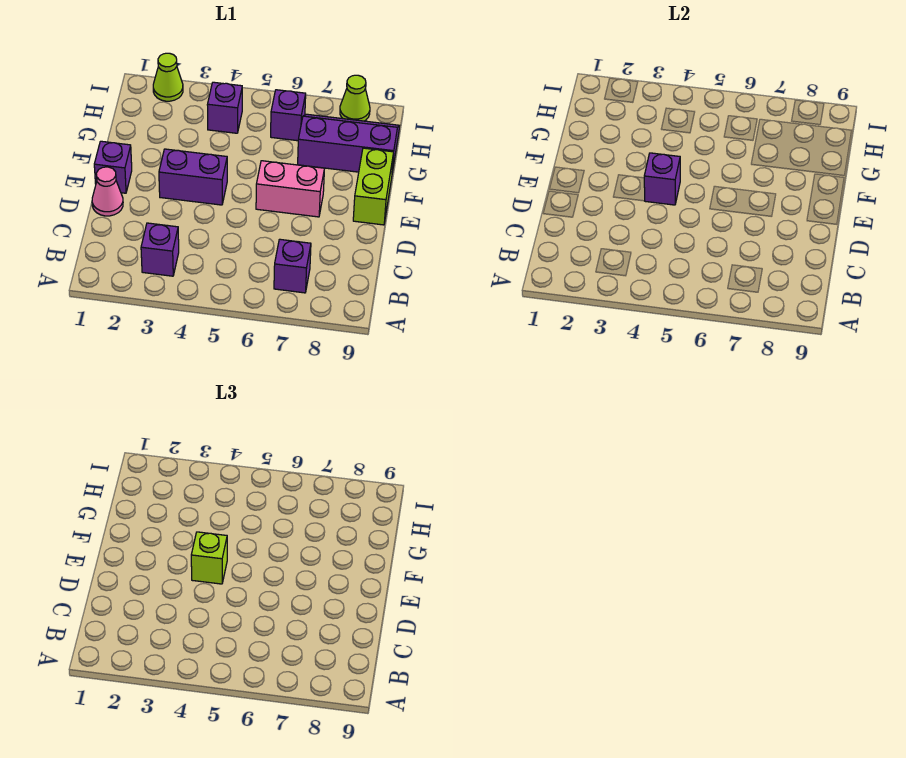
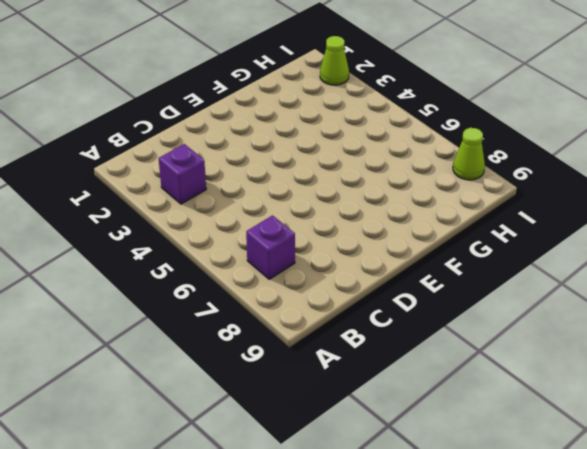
none -> pink cone D1 level 1
none -> purple brick E1 level 1
none -> purple brick E3:E4 level 1

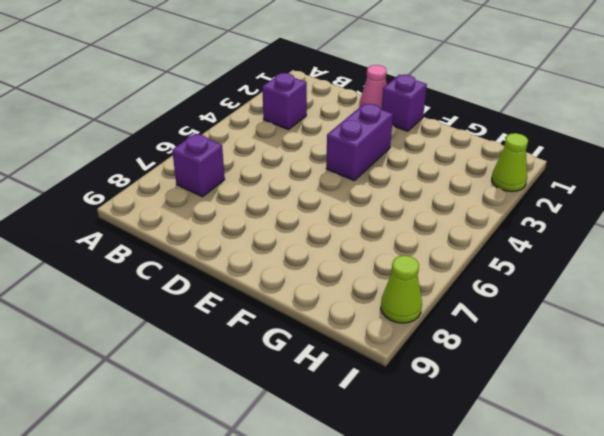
none -> pink brick E6:E7 level 1
none -> lime brick E9:F9 level 1
none -> purple slope G7:H9 level 1 top G

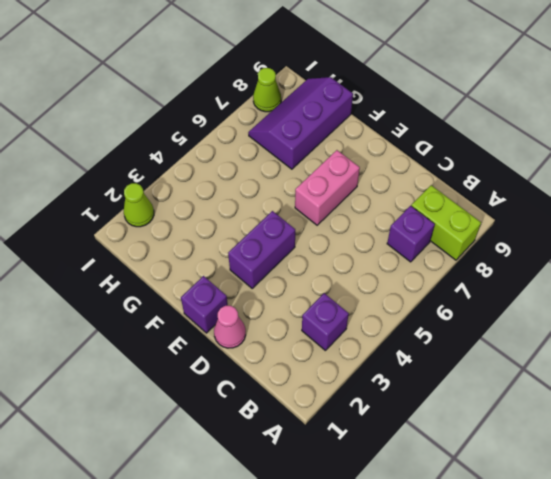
lime brick A8:B8 level 1 -> lime brick E9:F9 level 1
none -> purple brick H4 level 1
none -> purple brick H6 level 1
none -> purple brick E4 level 2

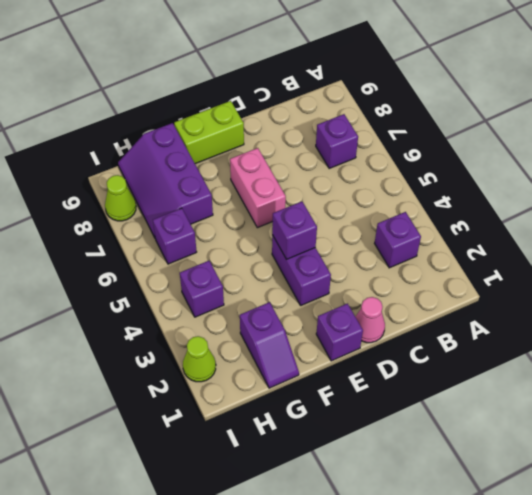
purple slope G1:G2 level 1 top 2 -> none
none -> lime brick E4 level 3

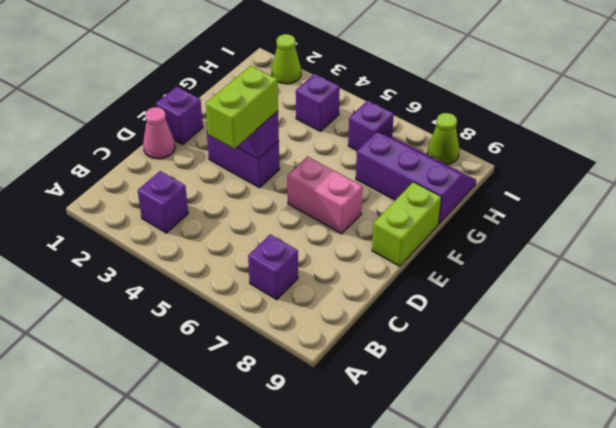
lime brick D4:E4 level 3 -> lime brick E4 level 3

